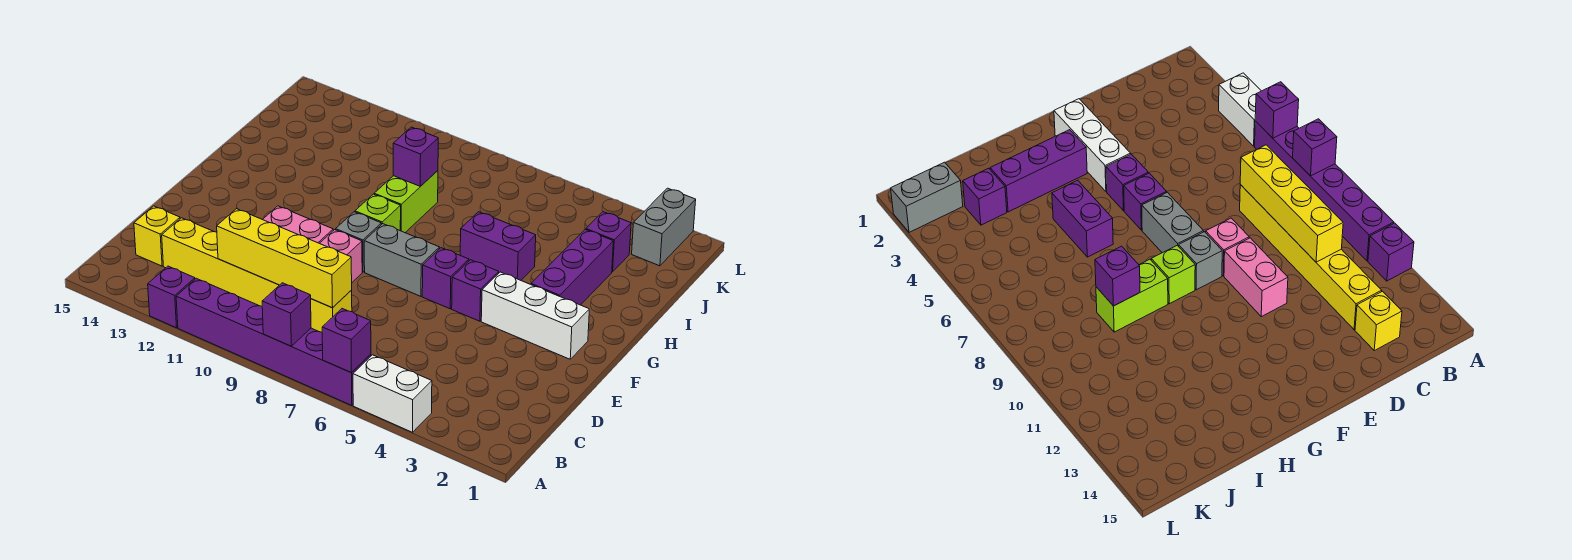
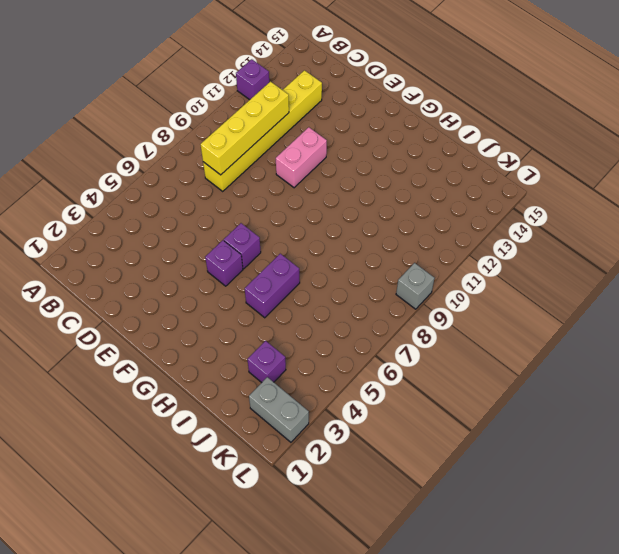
grey brick L9 level 1 -> grey brick F9 level 1
none -> white brick A4:A5 level 1
none -> purple brick A6:A11 level 1
none -> yellow brick C14 level 1

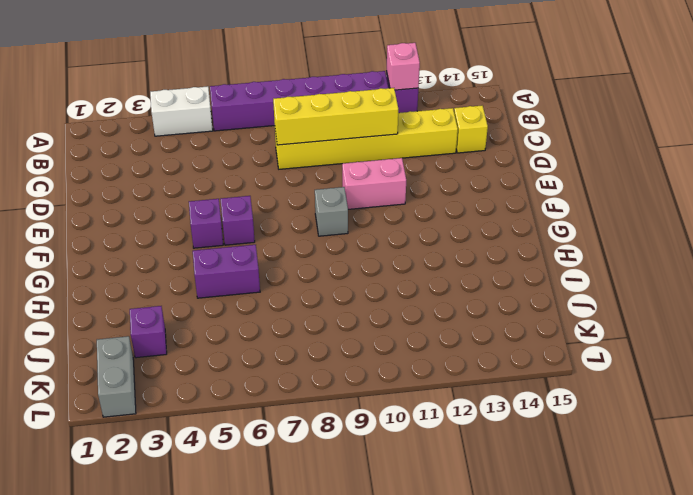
pink brick A12 level 2 -> pink brick E9 level 1
none -> white brick F2:F4 level 1
none -> grey brick F7:F8 level 1
none -> purple brick G3:I3 level 1

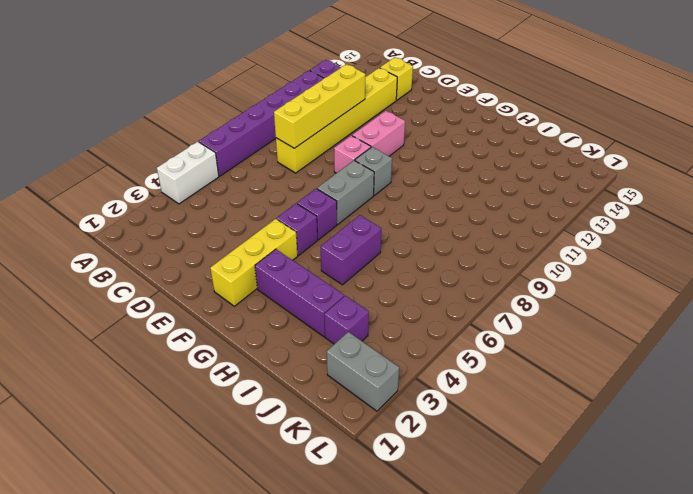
yellow brick F2:F4 level 1 -> white brick F2:F4 level 1
none -> lime brick G9 level 1
none -> lime brick H9:I9 level 1
none -> purple brick A6 level 2

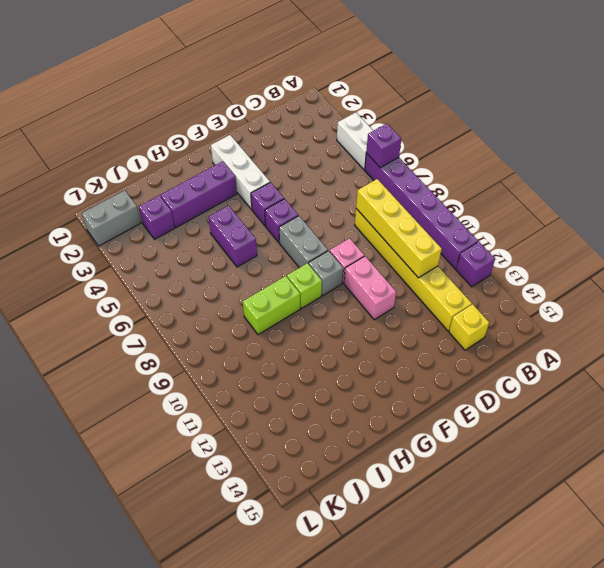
none -> purple brick A8 level 2
none -> purple brick I9 level 2

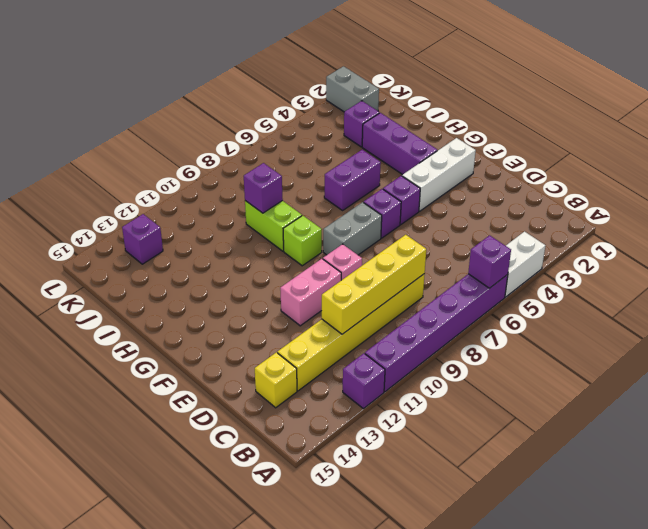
purple brick K13 level 1 -> purple brick A8 level 2
none -> grey brick F9 level 1

